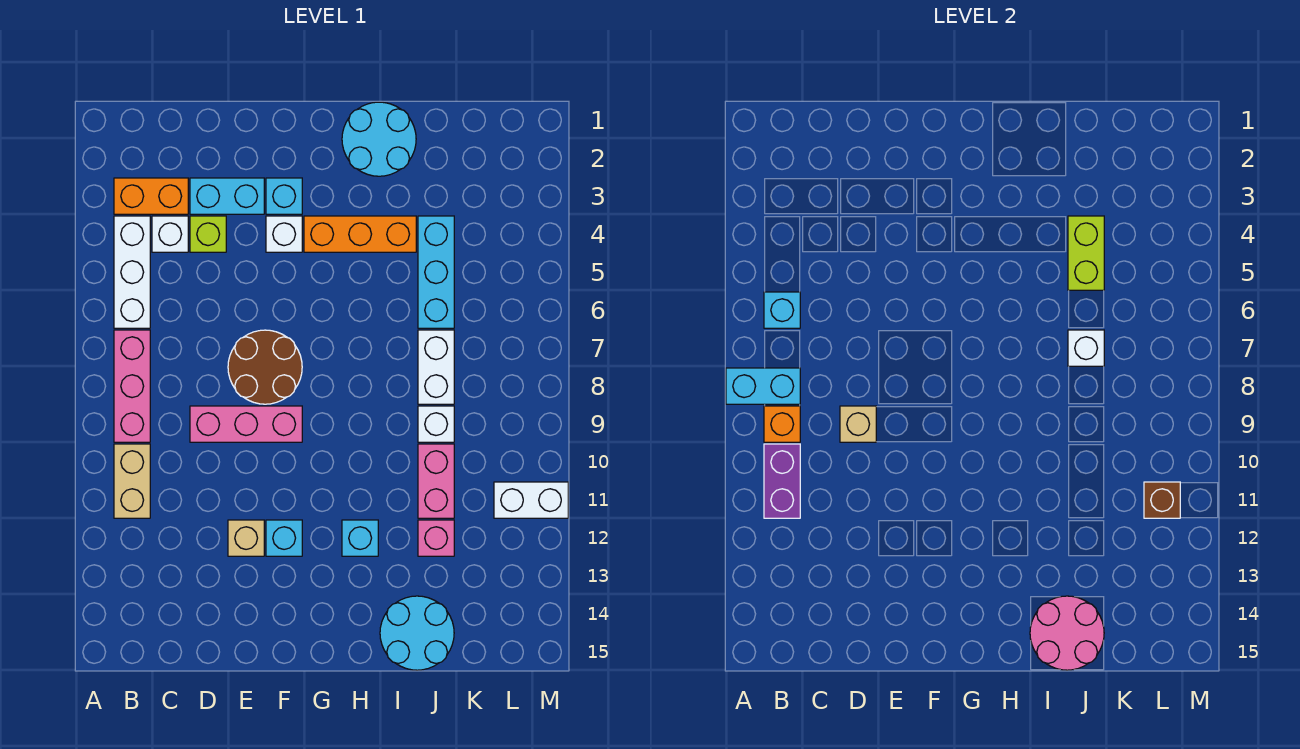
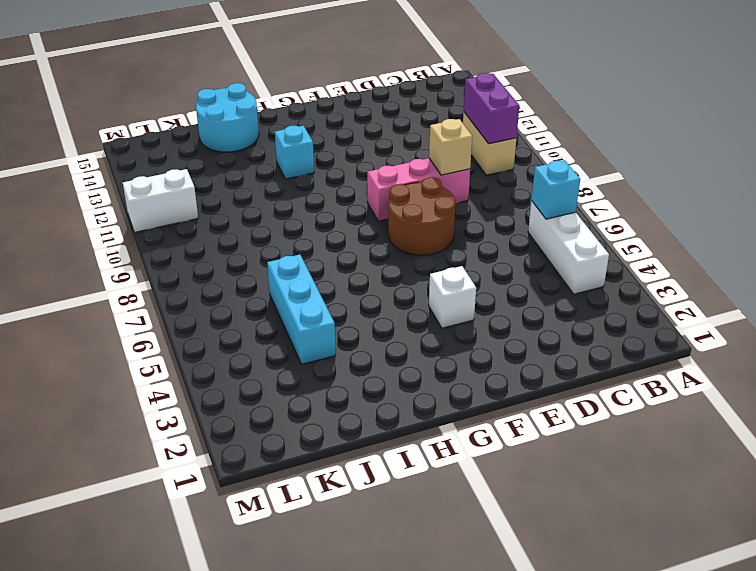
none -> orange brick B3:C3 level 1
none -> pink brick B7:B9 level 1
none -> white brick C4 level 1
none -> cyan brick D3:E3 level 1

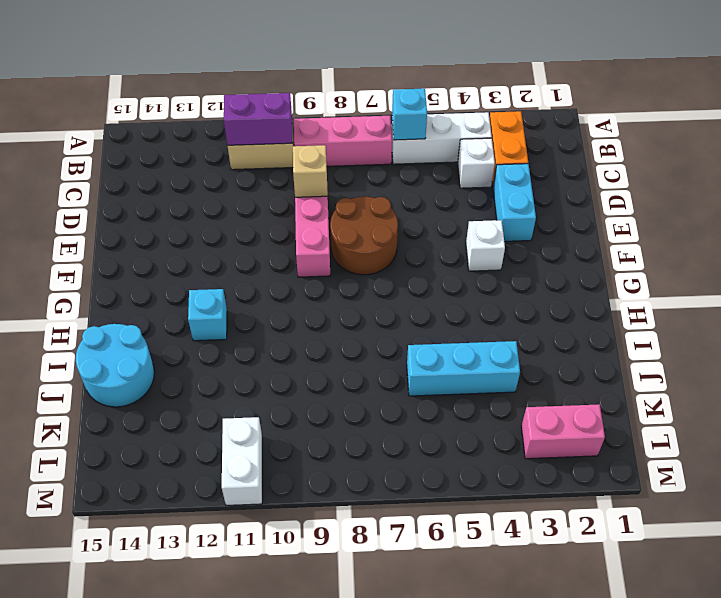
pink brick L2:L3 level 1 -> pink brick J10:J11 level 1
none -> lime brick D4 level 1
none -> tan brick E12 level 1
none -> cyan brick F3 level 1
none -> cyan brick F12 level 1

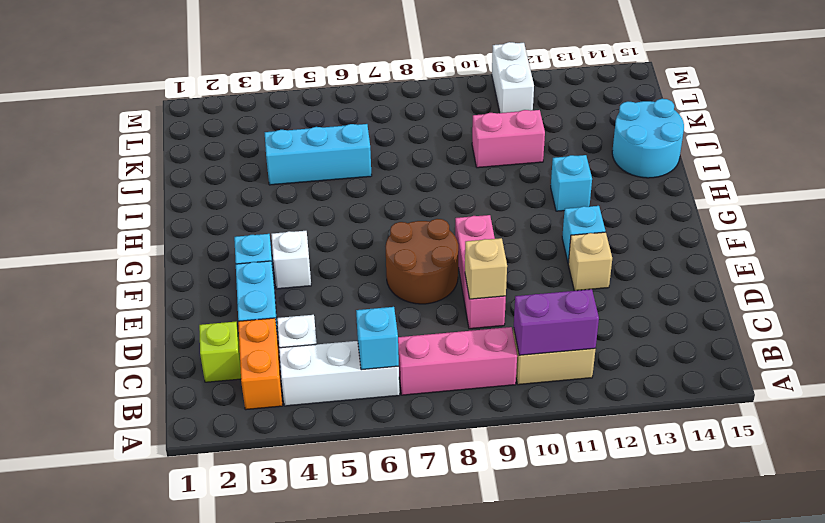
lime brick C2 level 1 -> lime brick D4 level 1
none -> orange brick G4:I4 level 1
none -> cyan round brick H1:I2 level 1
none -> white brick J7:J8 level 1
none -> white brick J9 level 1

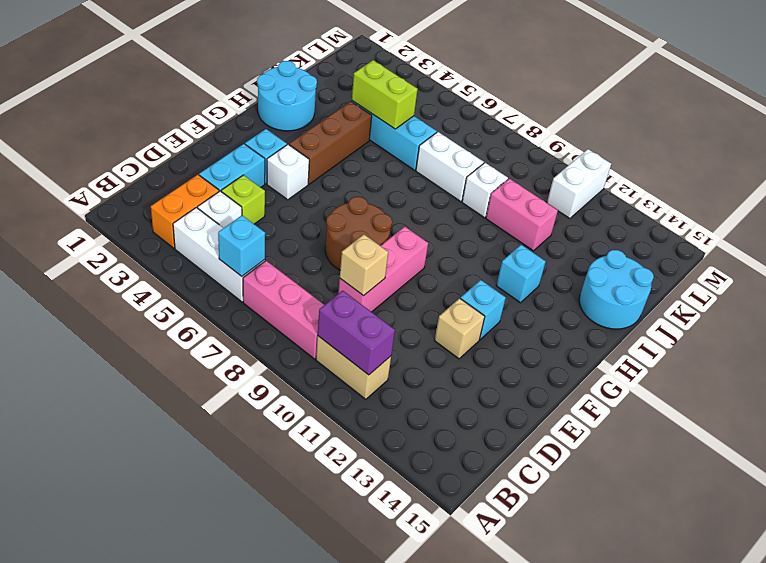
brown brick G4:I4 level 1 -> orange brick G4:I4 level 1
none -> pink brick J12 level 1
none -> cyan brick A8:B8 level 2
none -> orange brick B9 level 2
none -> pink round brick I14:J15 level 2

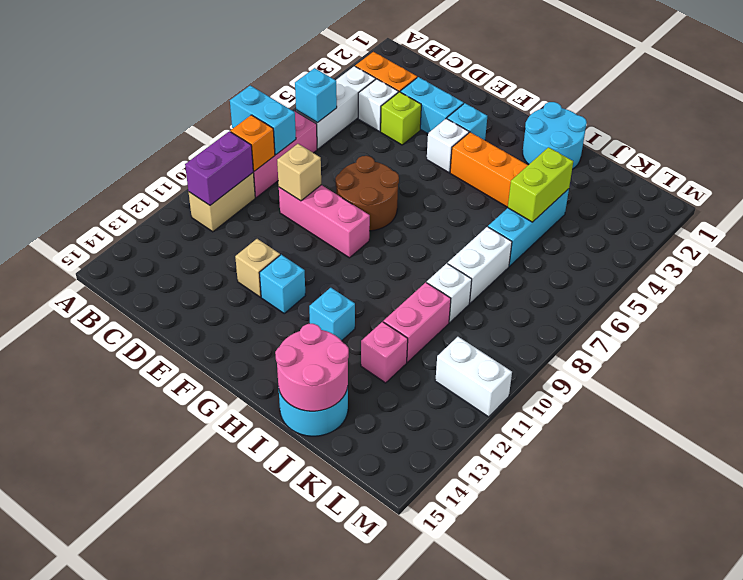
none -> white brick J7 level 2
none -> brown brick L11 level 2

